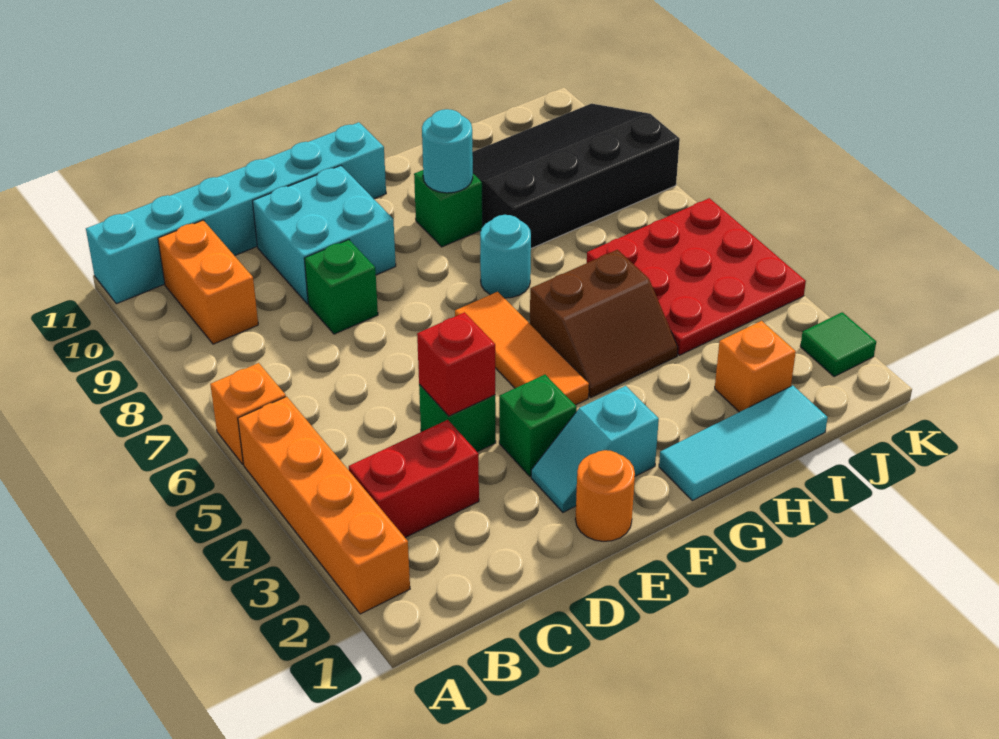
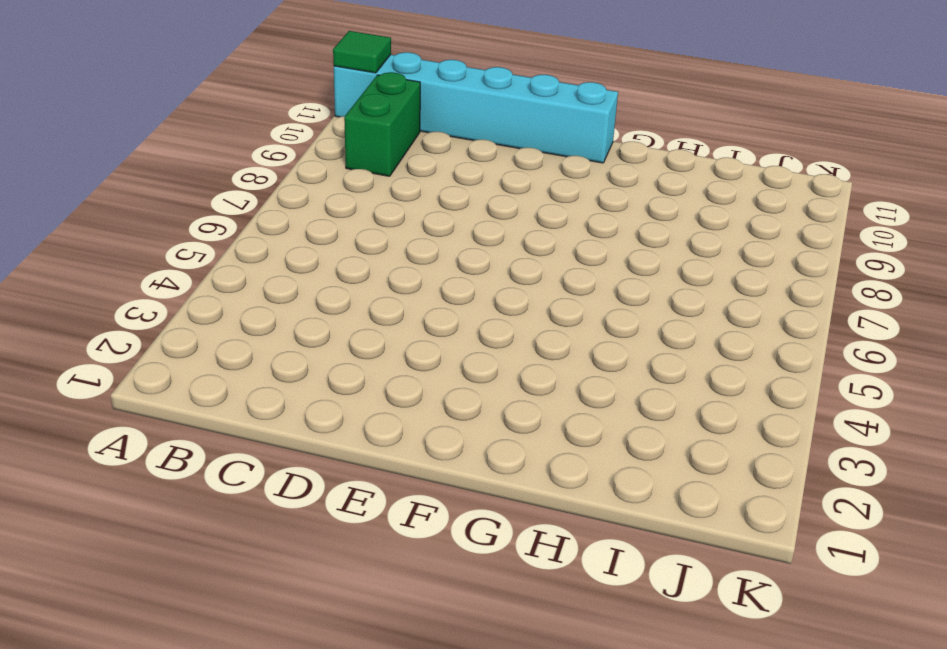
green tile A11 level 2 -> green tile K2 level 1
green brick B9:B10 level 1 -> orange brick B9:B10 level 1
none -> orange brick A2:A5 level 1
none -> orange brick A6 level 1
none -> red brick B3:C3 level 1

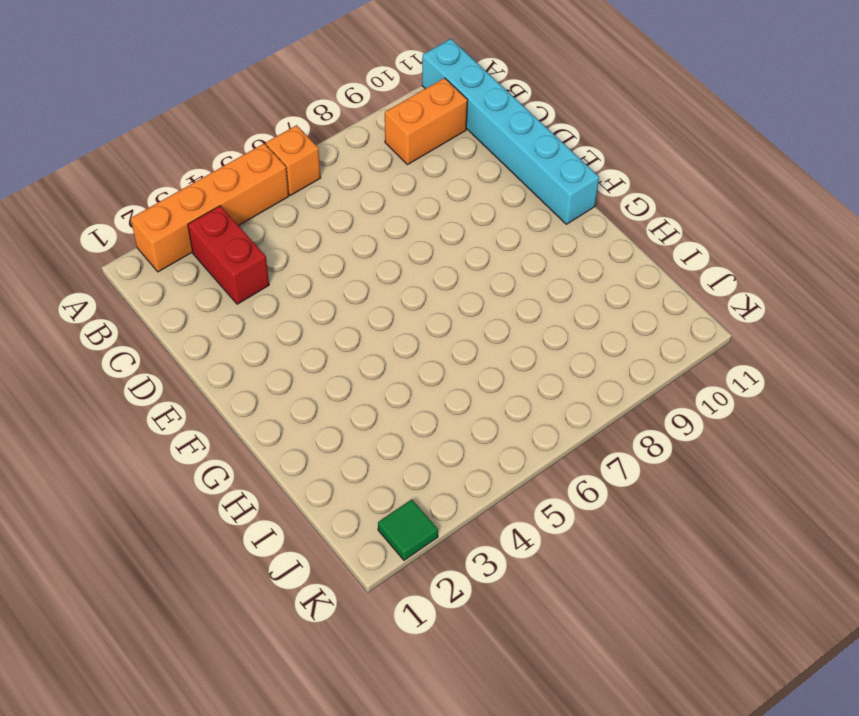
none -> green brick D4 level 1
none -> green brick D8 level 1
none -> cyan brick D9:E10 level 1

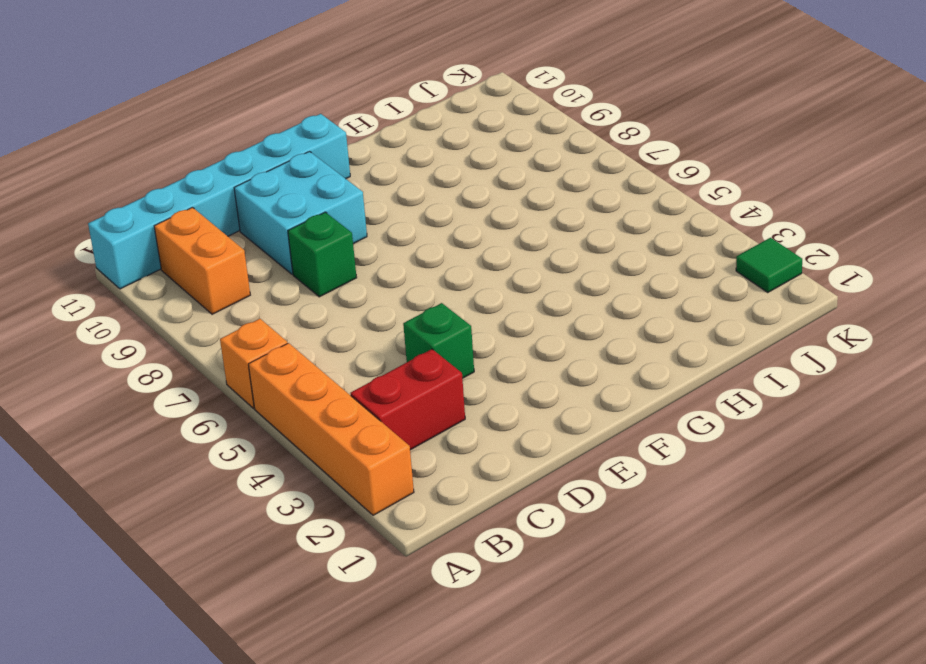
none -> orange round brick E1 level 1
none -> cyan slope E2:F2 level 1 top F
none -> green brick E3 level 1

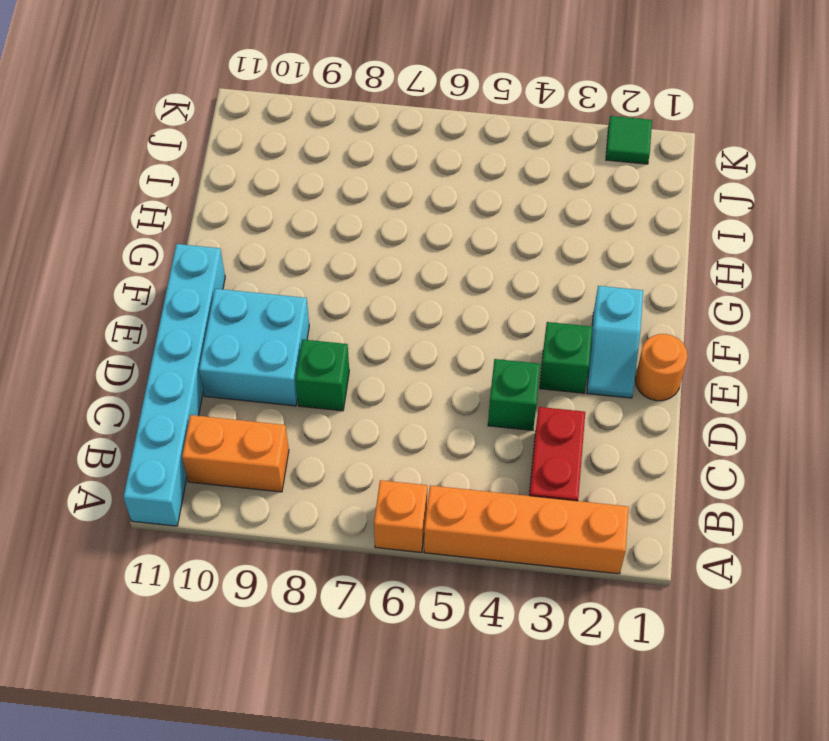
none -> orange tile F4:F6 level 1
none -> cyan tile G1:I1 level 1
none -> brown slope G4:H5 level 1 top 5

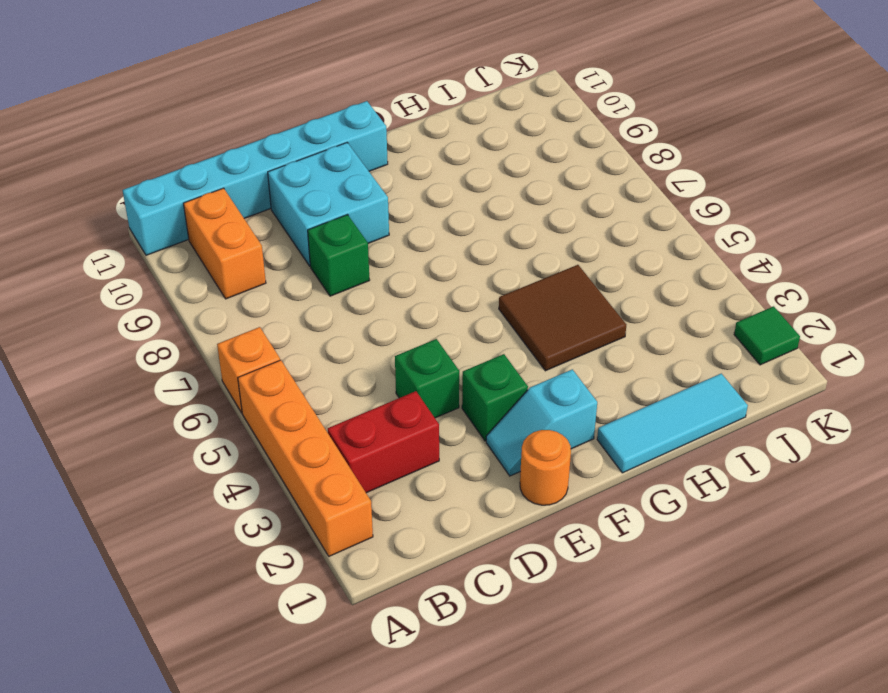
brown tile G4:H5 level 1 -> brown slope G4:H5 level 1 top 5
none -> orange tile F4:F6 level 1
none -> cyan round brick G7 level 1
none -> green brick G9 level 1

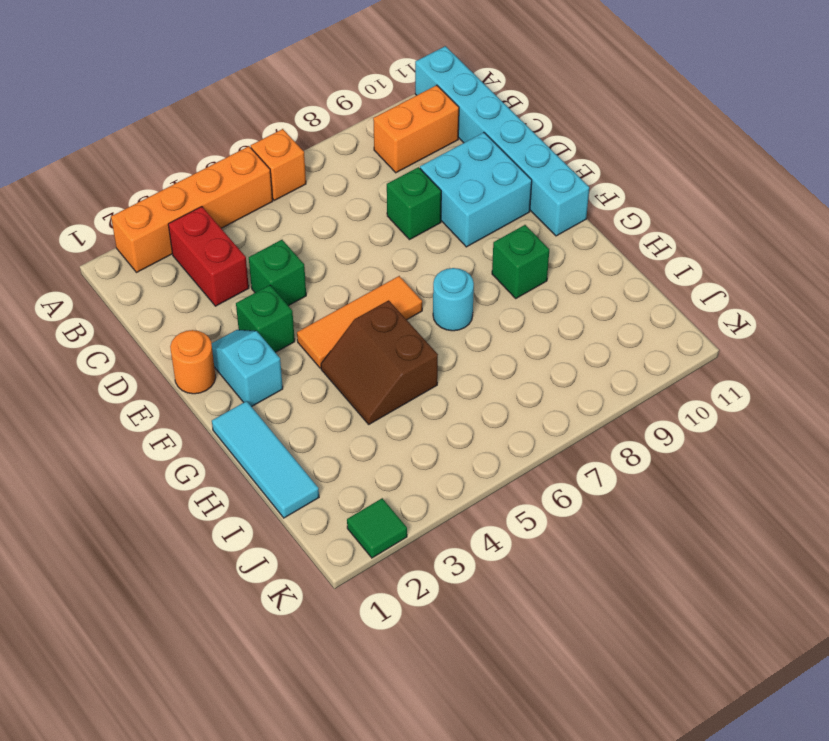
none -> black slope H8:K10 level 1 top 8
none -> orange brick I2 level 1
none -> red plate I4:K6 level 1

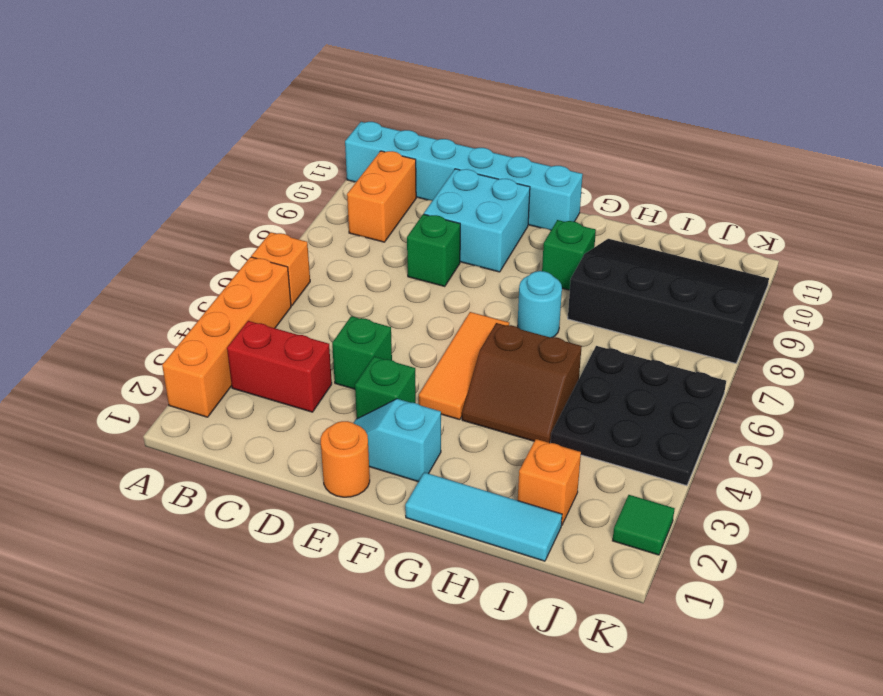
black plate I4:K6 level 1 -> red plate I4:K6 level 1
none -> red brick D4 level 2
none -> cyan round brick G9 level 2

